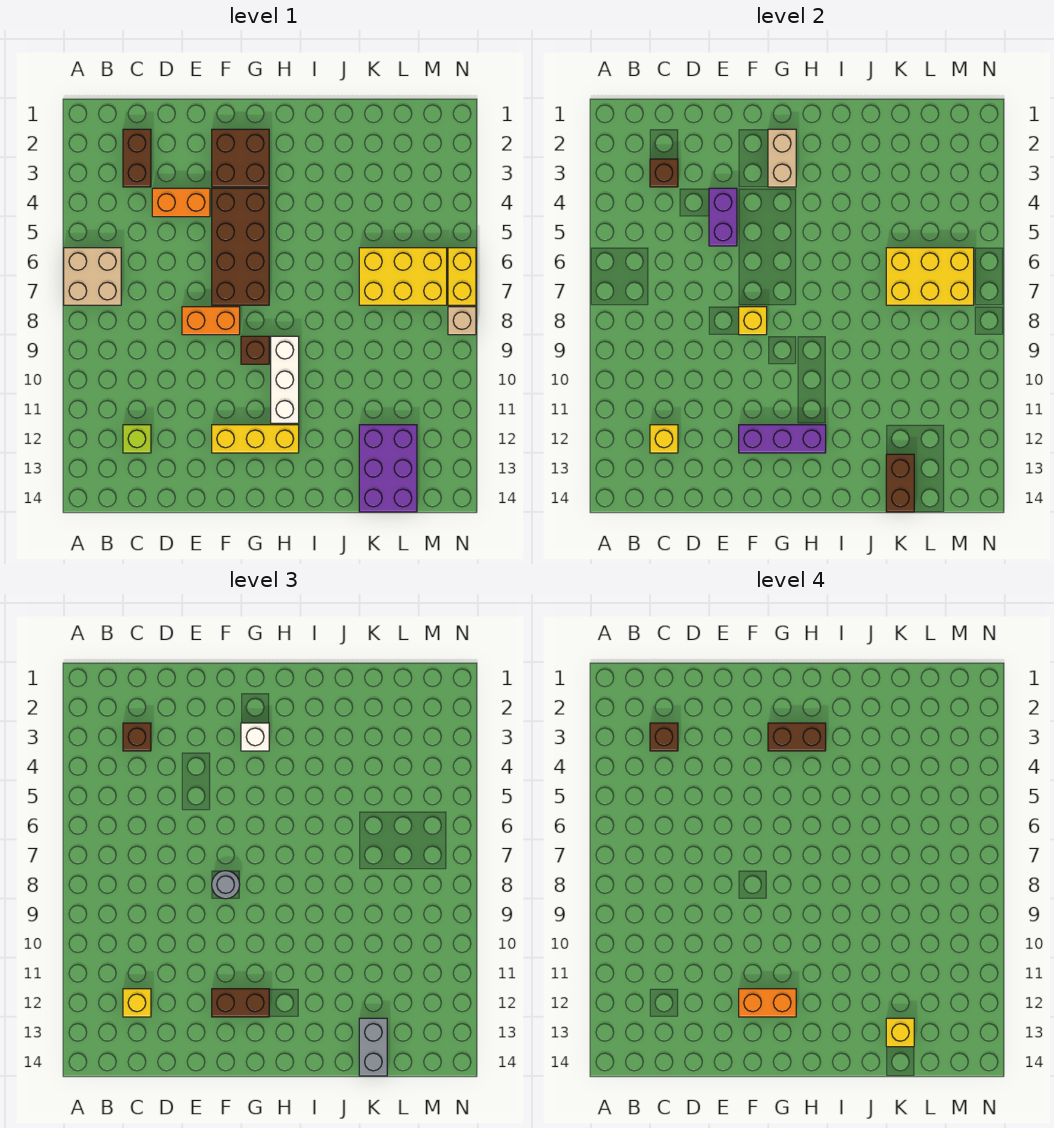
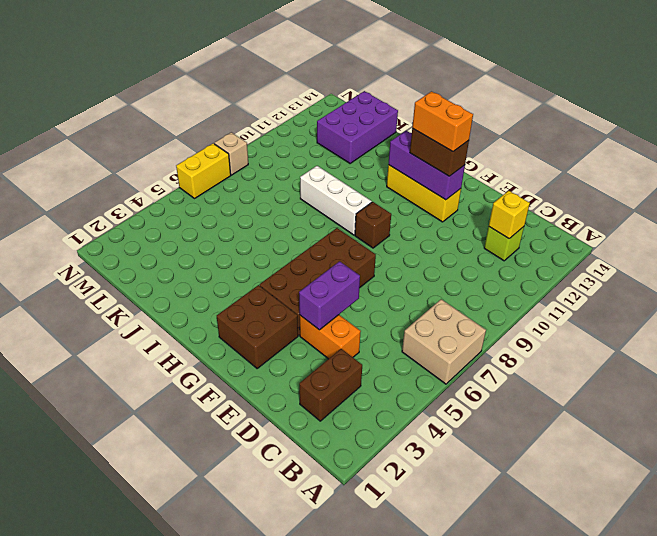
white brick H9:J9 level 1 -> white brick H9:H11 level 1
none -> orange brick E8:F8 level 1
none -> yellow brick K6:M7 level 1
none -> brown brick C3 level 2
none -> yellow brick F8 level 2

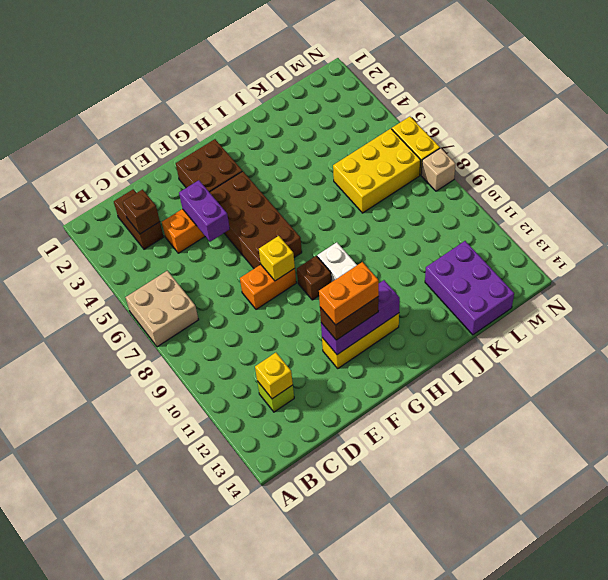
none -> tan brick G2:G3 level 2
none -> yellow brick K6:M7 level 2
none -> brown brick K13:K14 level 2
none -> brown brick C3 level 3

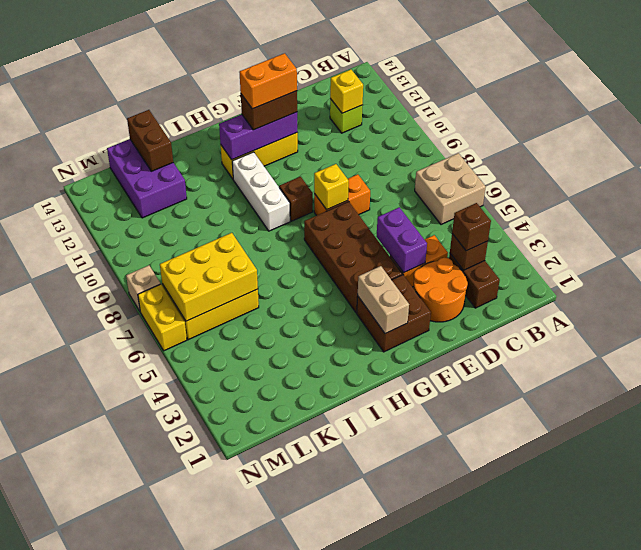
orange round brick D2:E3 level 1 -> none
none -> yellow brick C12 level 3
none -> grey round brick F8 level 3
none -> white brick G3 level 3
none -> grey brick K13:K14 level 3

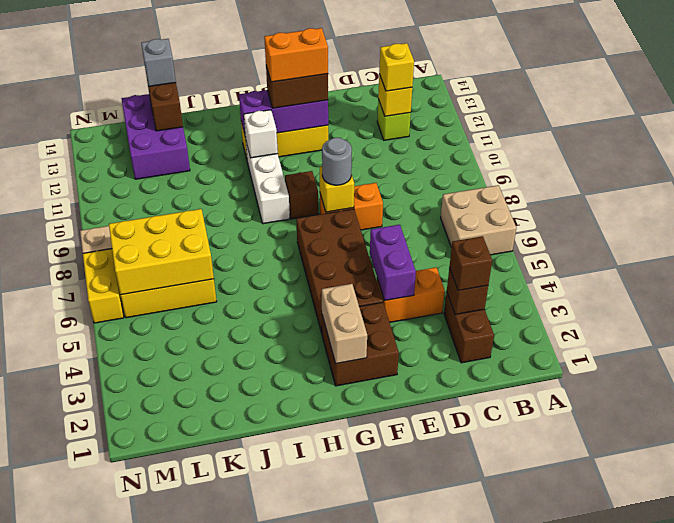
white brick H11 level 2 -> white brick G3 level 3
grey brick K14 level 3 -> grey brick K13:K14 level 3
none -> brown brick C3 level 4
none -> brown brick G3:H3 level 4
none -> yellow brick K13 level 4

